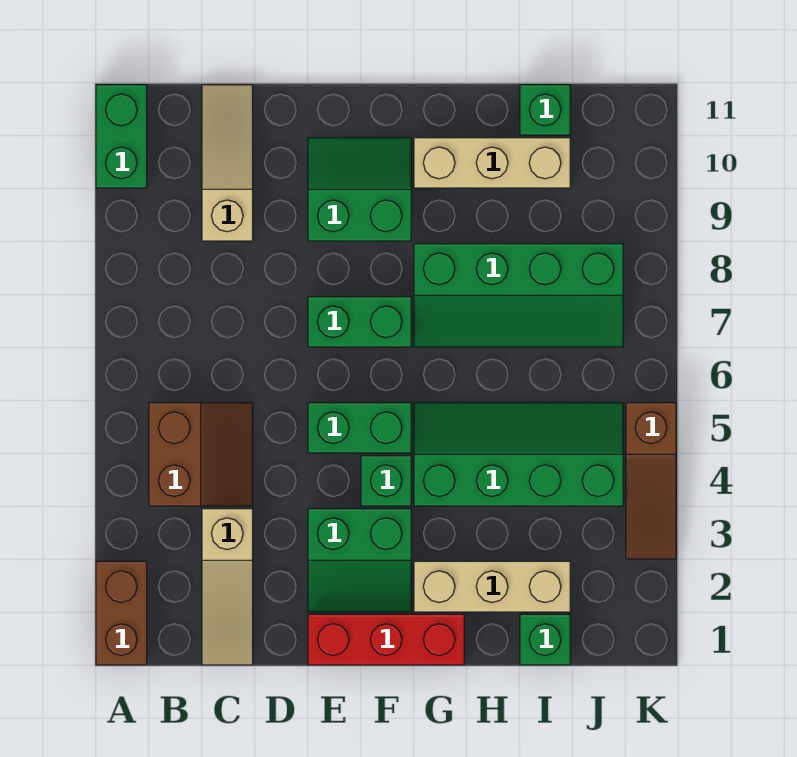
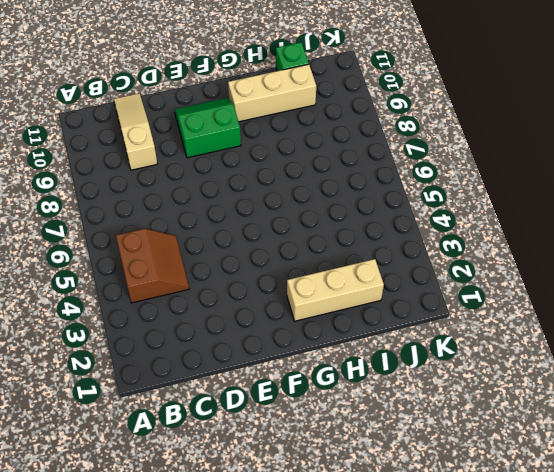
none -> brown brick A1:A2 level 1
none -> green brick A10:A11 level 1
none -> tan slope C1:C3 level 1 top 3

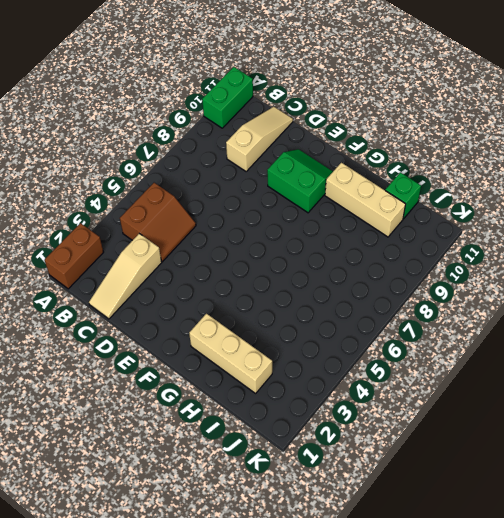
none -> red brick E1:G1 level 1
none -> green slope E2:F3 level 1 top 3
none -> green brick E5:F5 level 1

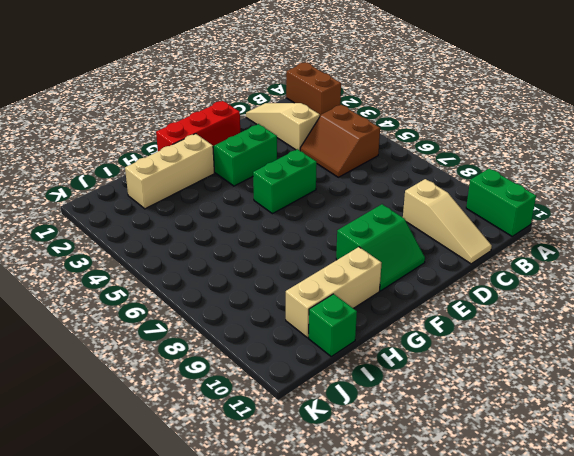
none -> green brick E7:F7 level 1
none -> green brick F4 level 1
none -> green slope G4:J5 level 1 top 4

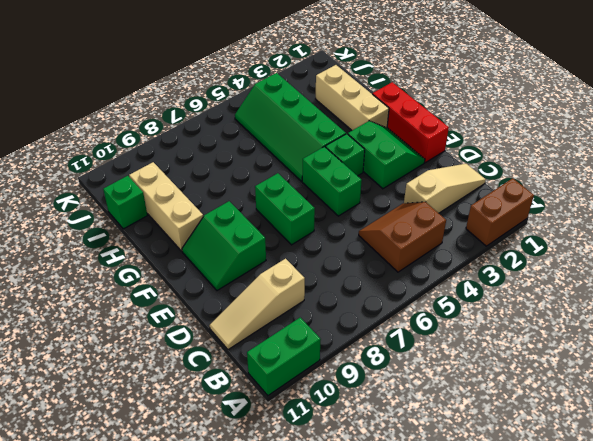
none -> green slope G7:J8 level 1 top 8
none -> green brick I1 level 1
none -> brown slope K3:K5 level 1 top 5

